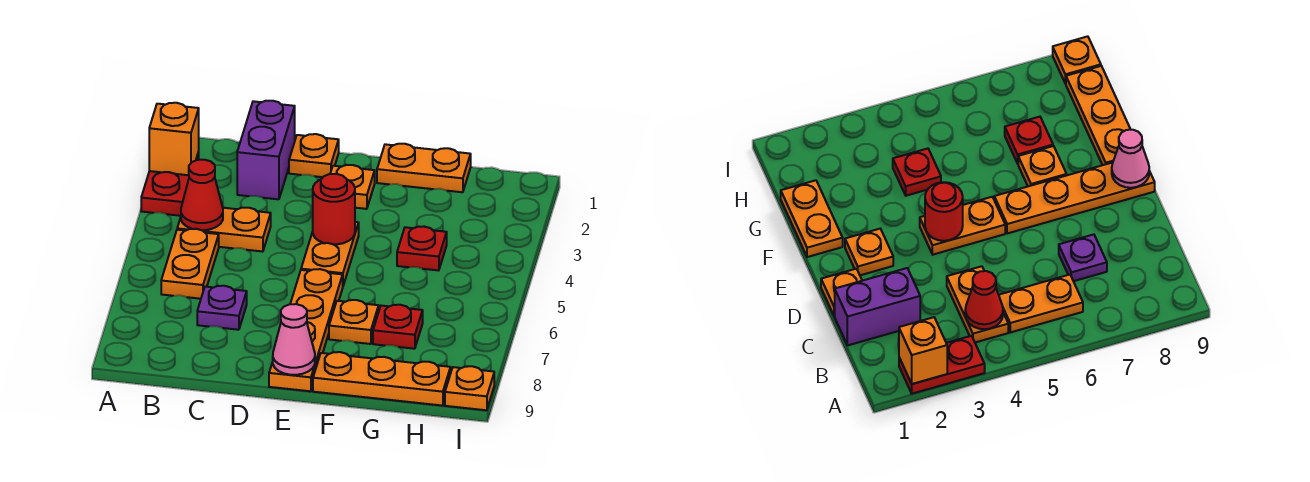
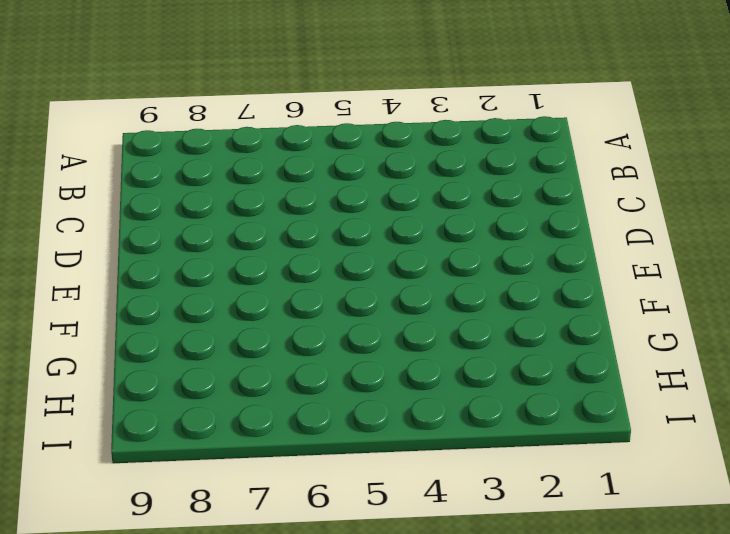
none -> red plate A2:A3 level 1
none -> orange plate B4:C4 level 1
none -> orange plate B5:B6 level 1

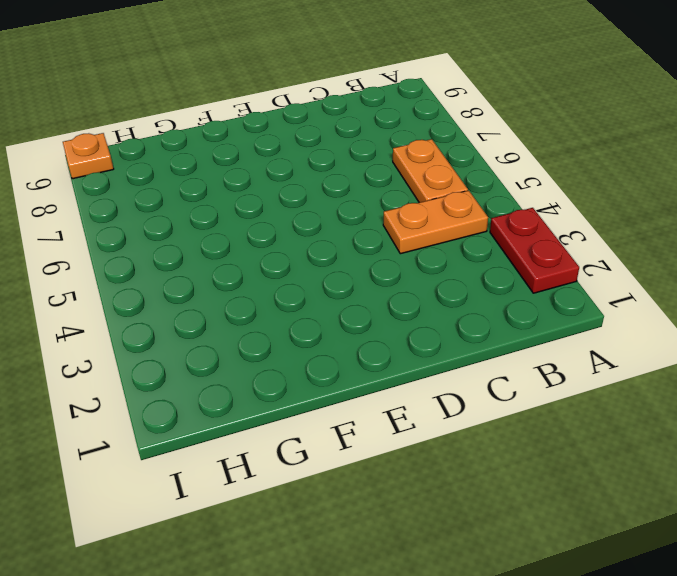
none -> purple brick C1:C2 level 1
none -> purple plate C7 level 1
none -> orange plate D1 level 1

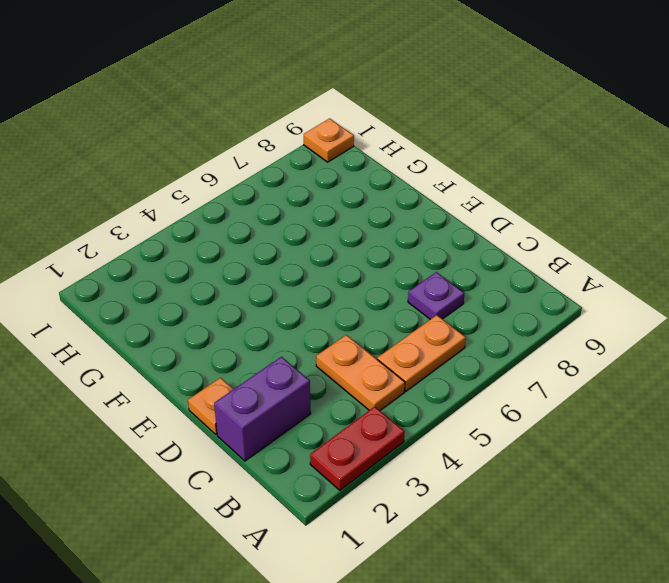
none -> orange plate E2 level 1
none -> orange plate E4:E5 level 1
none -> orange plate E6:E9 level 1

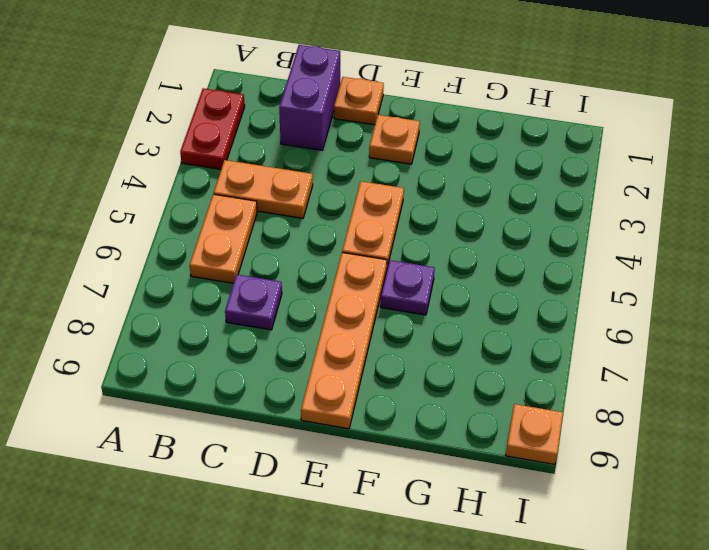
purple plate F6 level 1 -> none
none -> orange plate F1:G1 level 1
none -> orange plate F7 level 1
none -> orange plate F9:H9 level 1

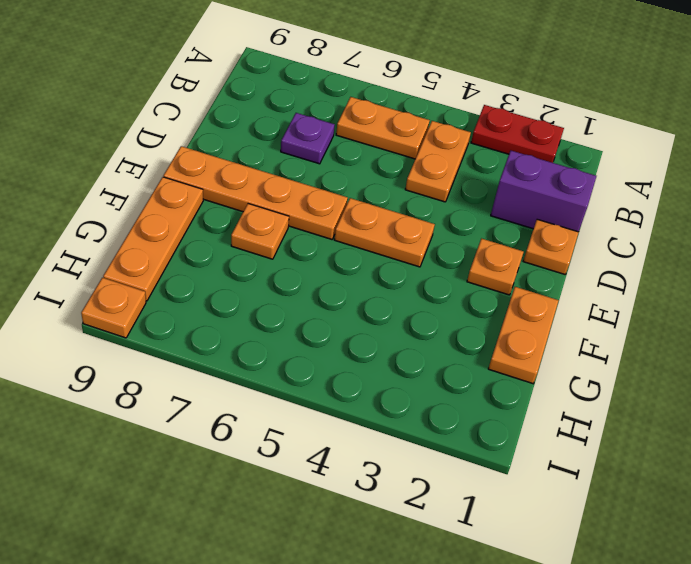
none -> red plate G4 level 1
none -> red plate G7 level 1
none -> orange brick A2 level 2

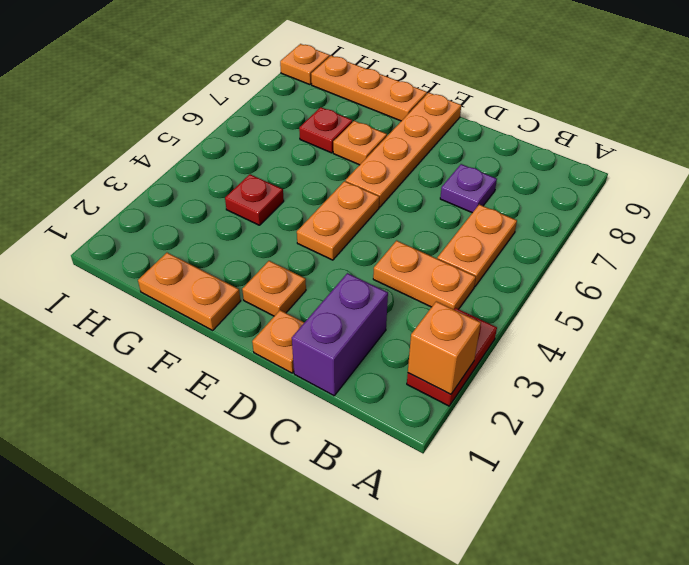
none -> red cone B4 level 2
none -> red round brick E4 level 2
none -> pink cone E9 level 2

